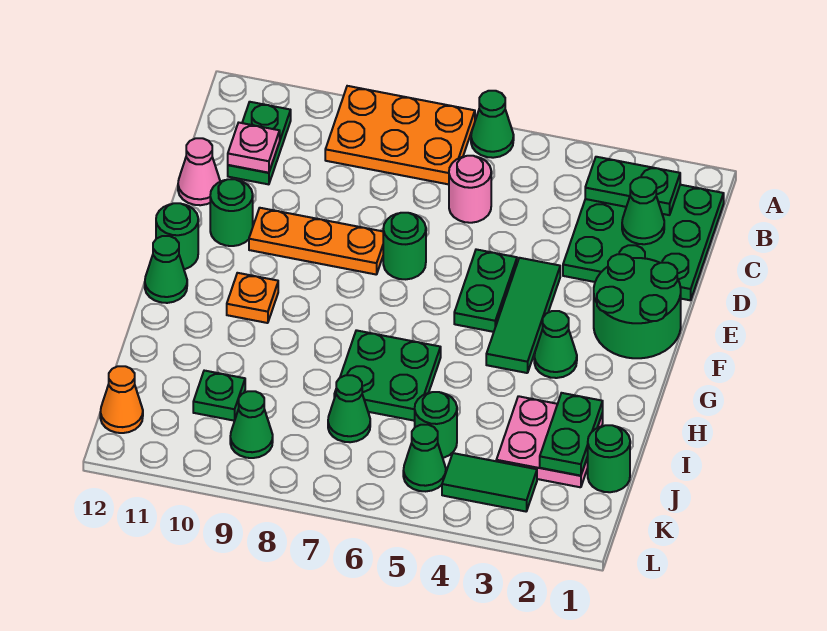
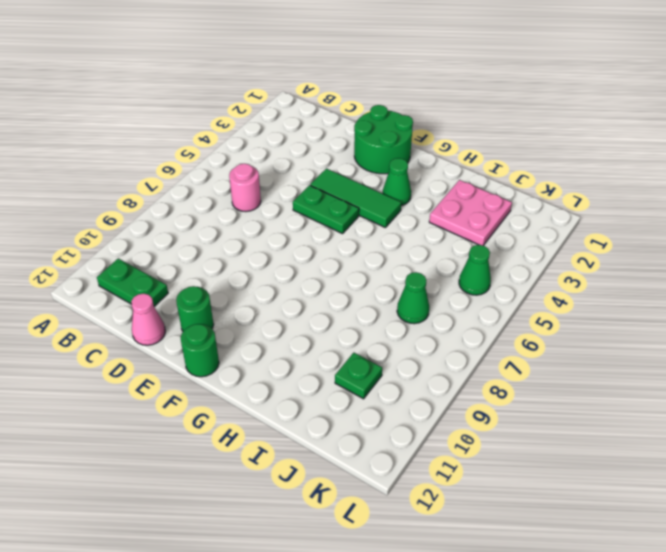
none -> green cone A6 level 1
none -> orange plate A7:B9 level 1
none -> green plate B1:D3 level 1
none -> green round brick E7 level 1

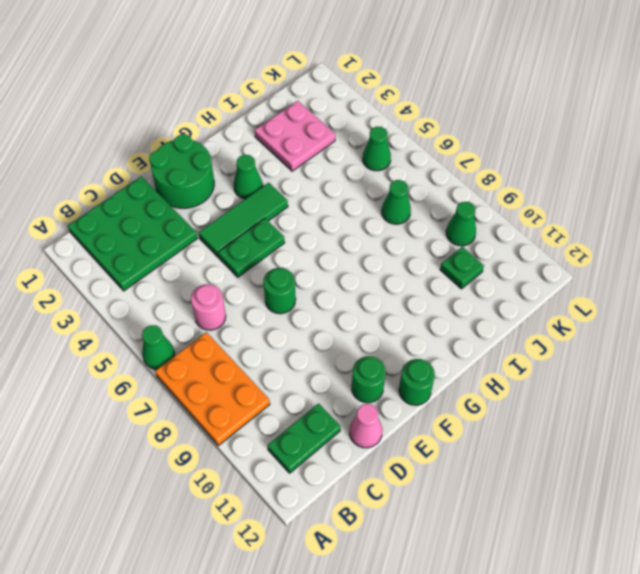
none -> orange plate E8:E10 level 1
none -> orange plate G10 level 1
none -> green cone G12 level 1
none -> green plate H6:I7 level 1

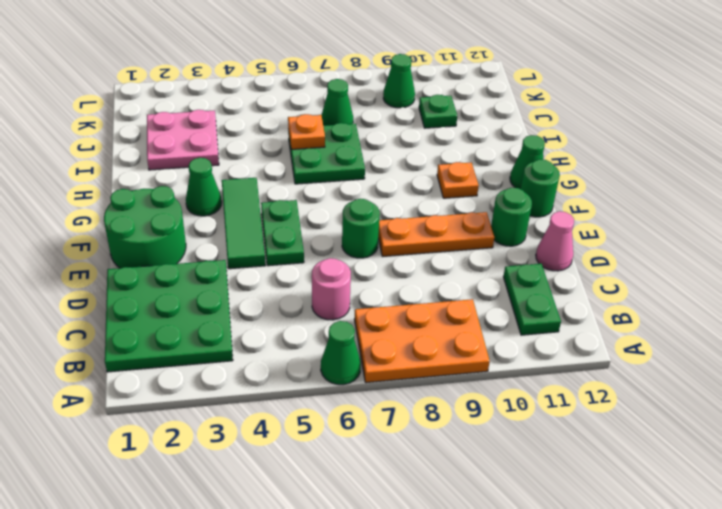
orange plate I6 level 2 -> none
none -> green round brick J1 level 1
none -> green round brick J5 level 1
none -> green tile K3:K4 level 1
none -> green cone K5 level 1

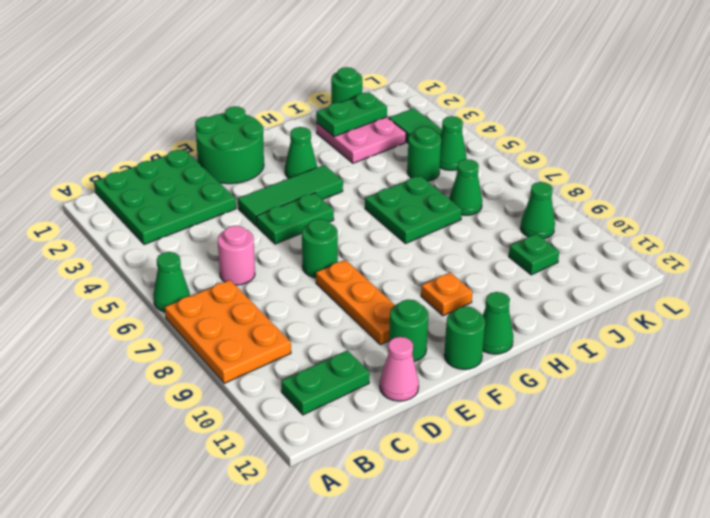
none -> orange cone K12 level 1
none -> green plate B2:B3 level 2
none -> green cone C2 level 2
none -> pink plate C11 level 2

